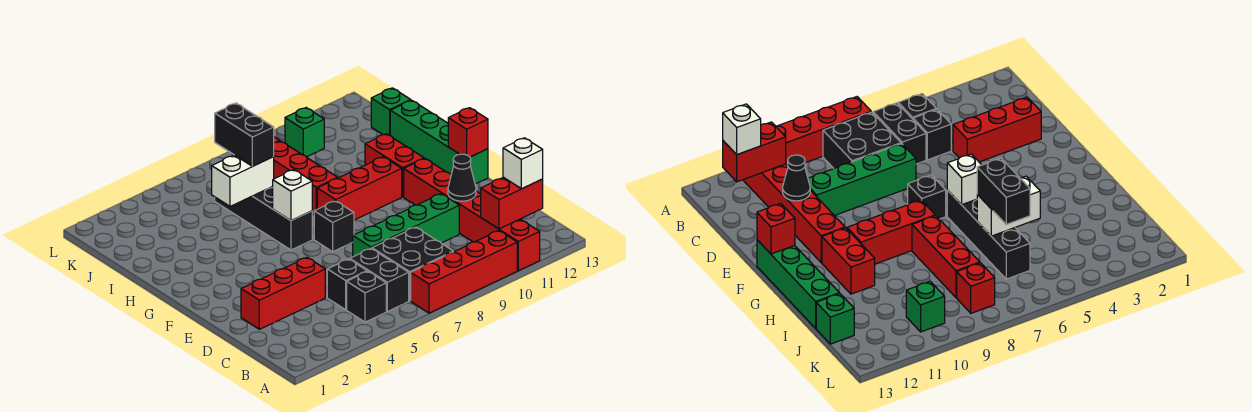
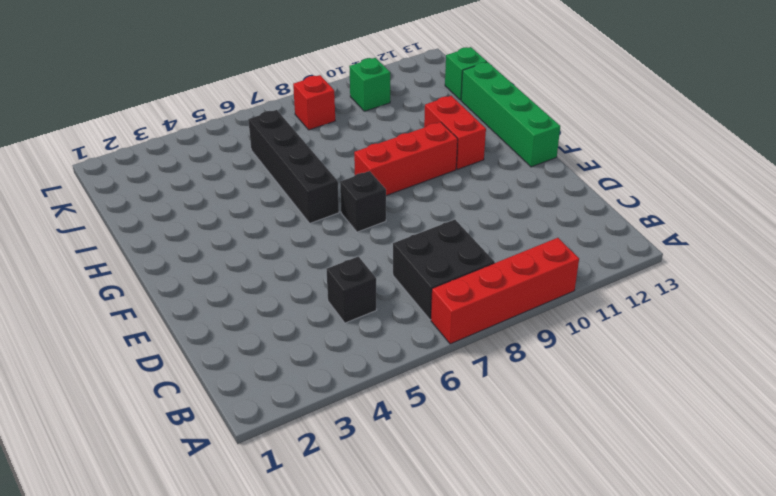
none -> red brick A11:F11 level 1
none -> black brick B5 level 1
none -> black brick B6:C6 level 1

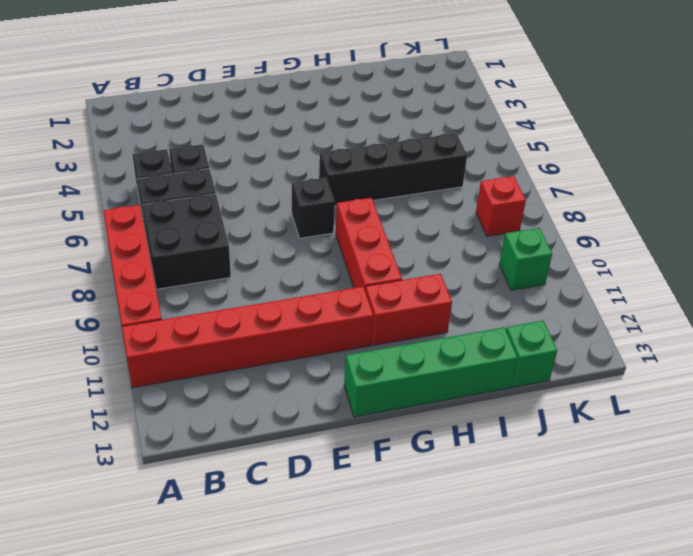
none -> red brick D2:D4 level 1
none -> green brick D7:D10 level 1
none -> red brick H8:J8 level 1

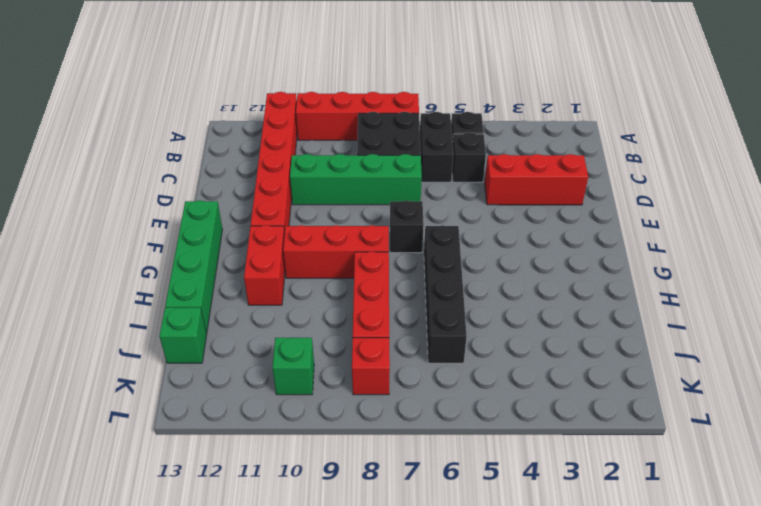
none -> red brick B11:B12 level 2
none -> black cone D11 level 2
none -> red brick F13 level 2

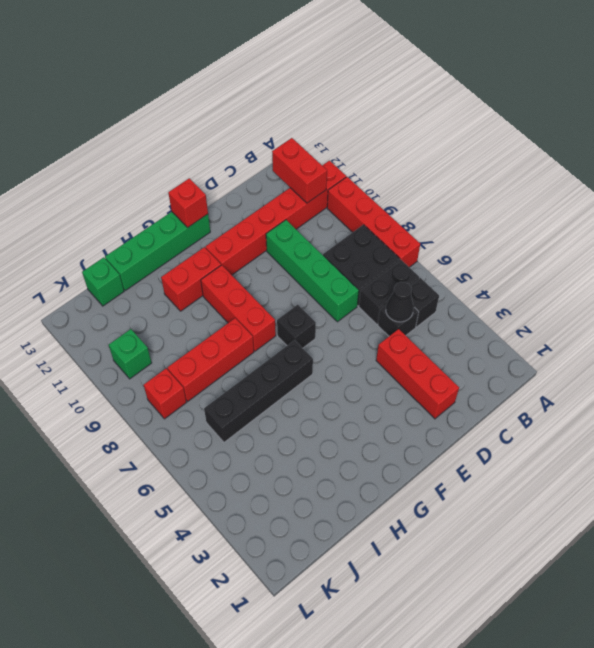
black cone C5 level 2 -> black cone D11 level 2
none -> white brick G6 level 2
none -> white brick I5:I6 level 2
none -> white brick B12 level 3

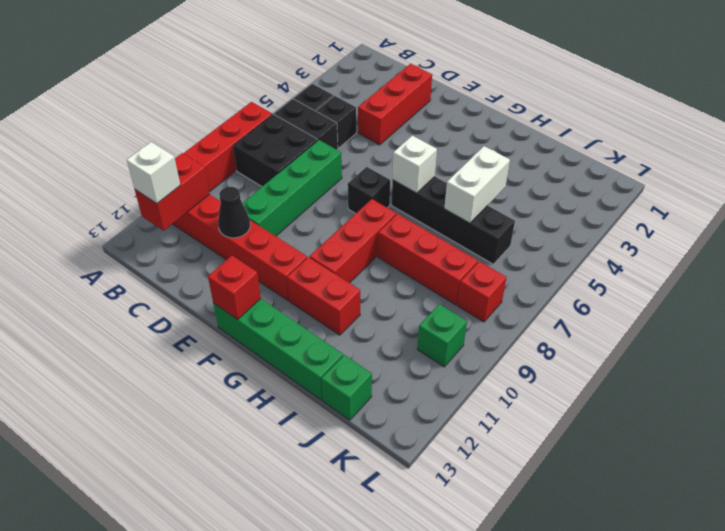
none -> black brick I6:J6 level 3

